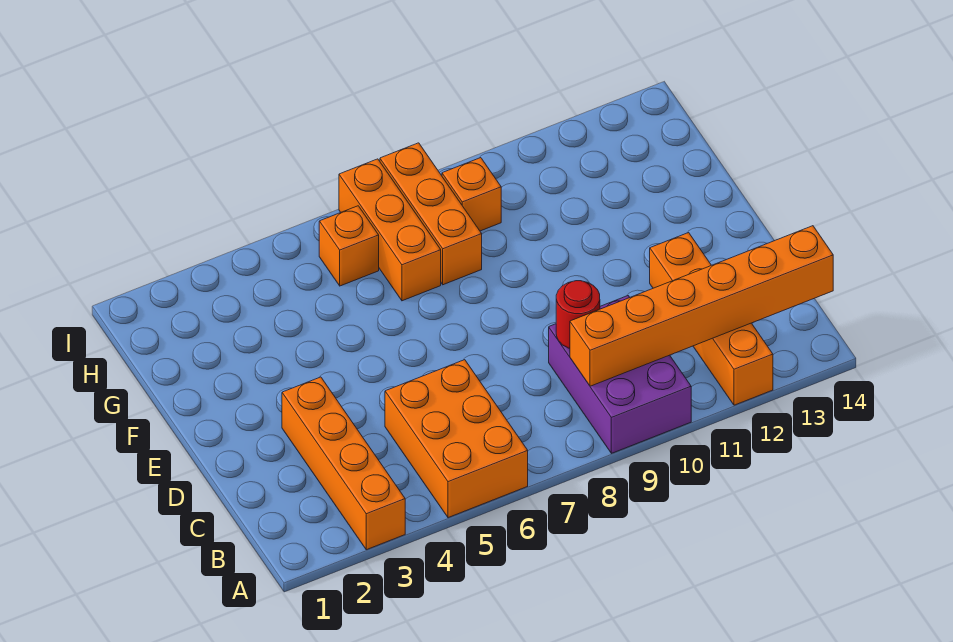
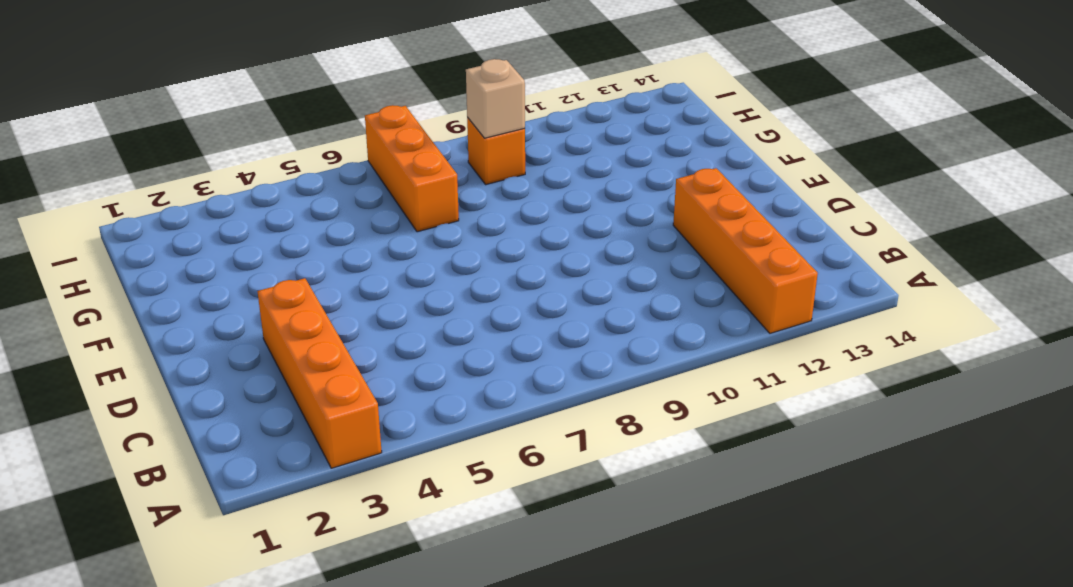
tan brick H9 level 2 -> none
none -> orange brick A5:C6 level 1
none -> purple brick A9:C10 level 1

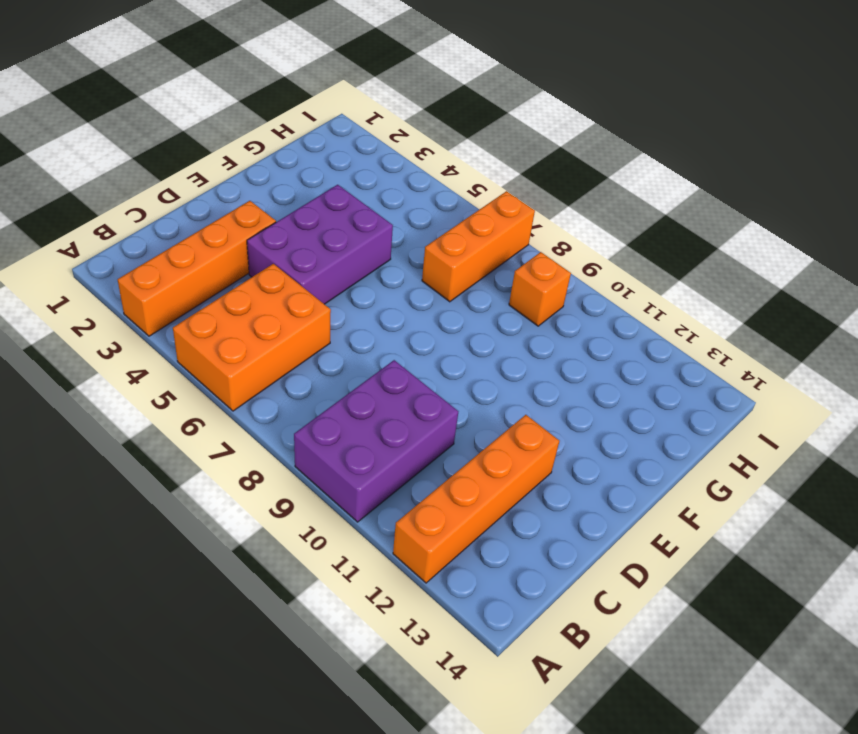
purple brick D4:F5 level 1 -> none
none -> orange brick G8:I8 level 1
none -> orange brick H6 level 1

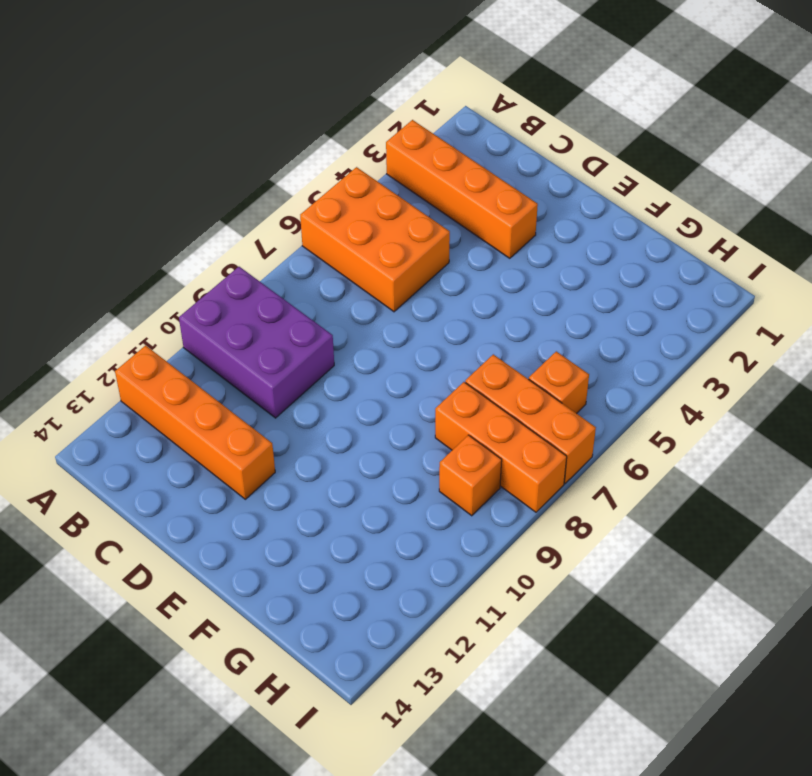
none -> orange brick B9:B14 level 2
none -> red round brick C9 level 2

